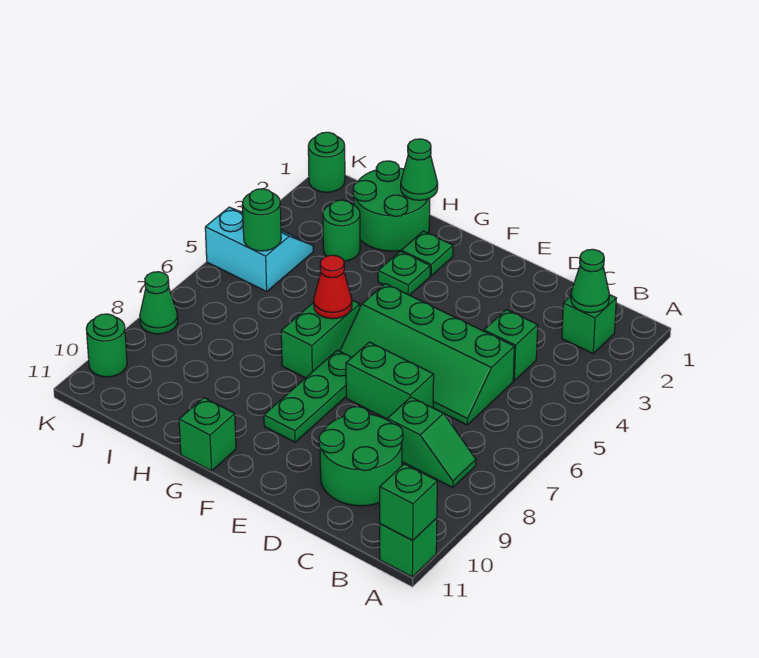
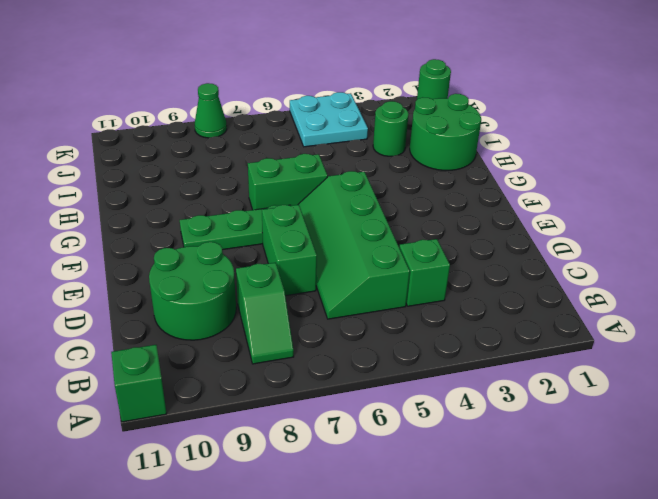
cyan plate J4:K5 level 1 -> cyan slope J4:K5 level 1 top 5
none -> green brick B2 level 1
none -> green plate G2 level 1
none -> green plate G3 level 1

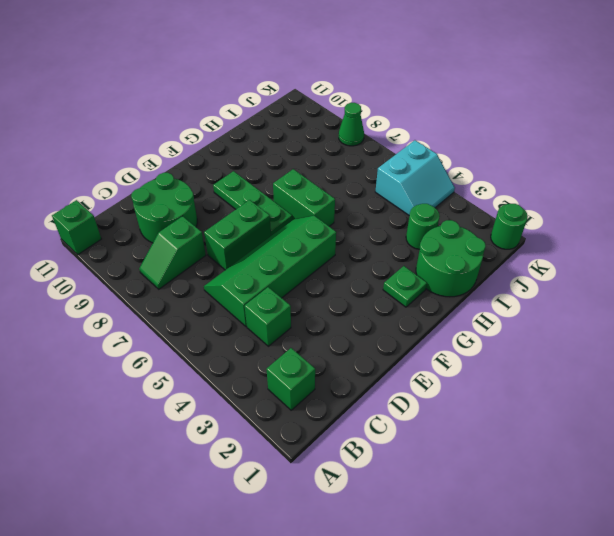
none -> green plate G3 level 1
none -> green brick G11 level 1
none -> green round brick K10 level 1

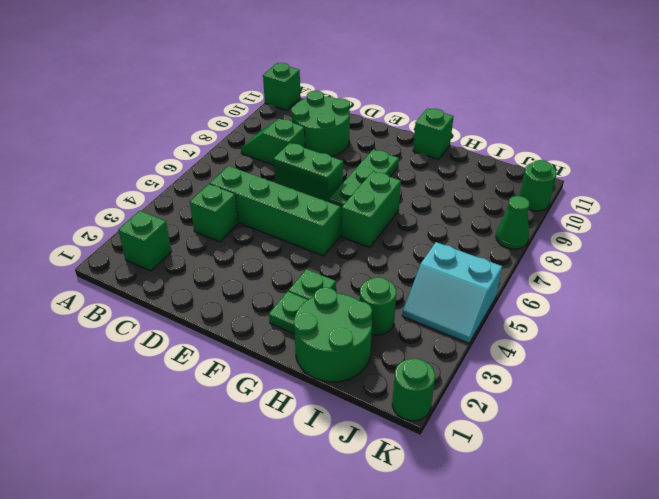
none -> green brick A11 level 2
none -> green cone B2 level 2
none -> red cone G6 level 2

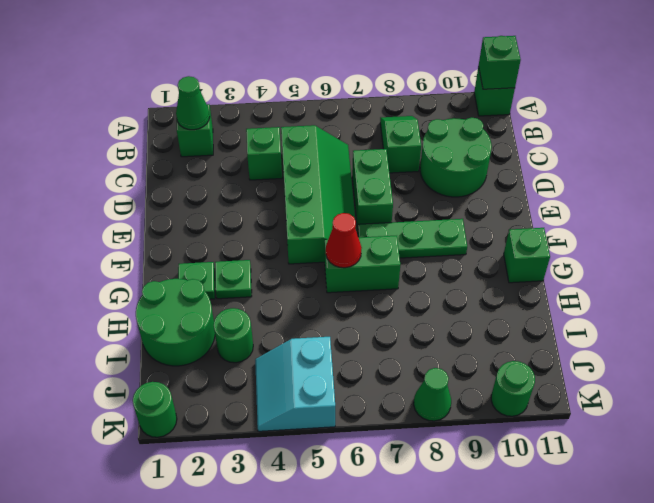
none -> green cone H1 level 2
none -> green round brick J5 level 2

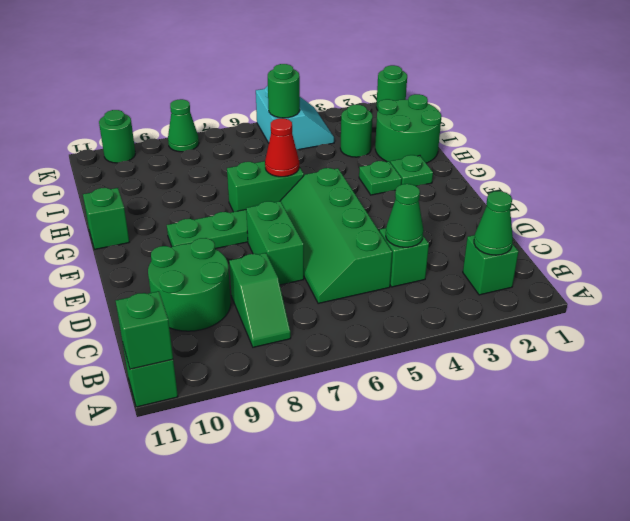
green cone C4 level 2 -> green cone H1 level 2

